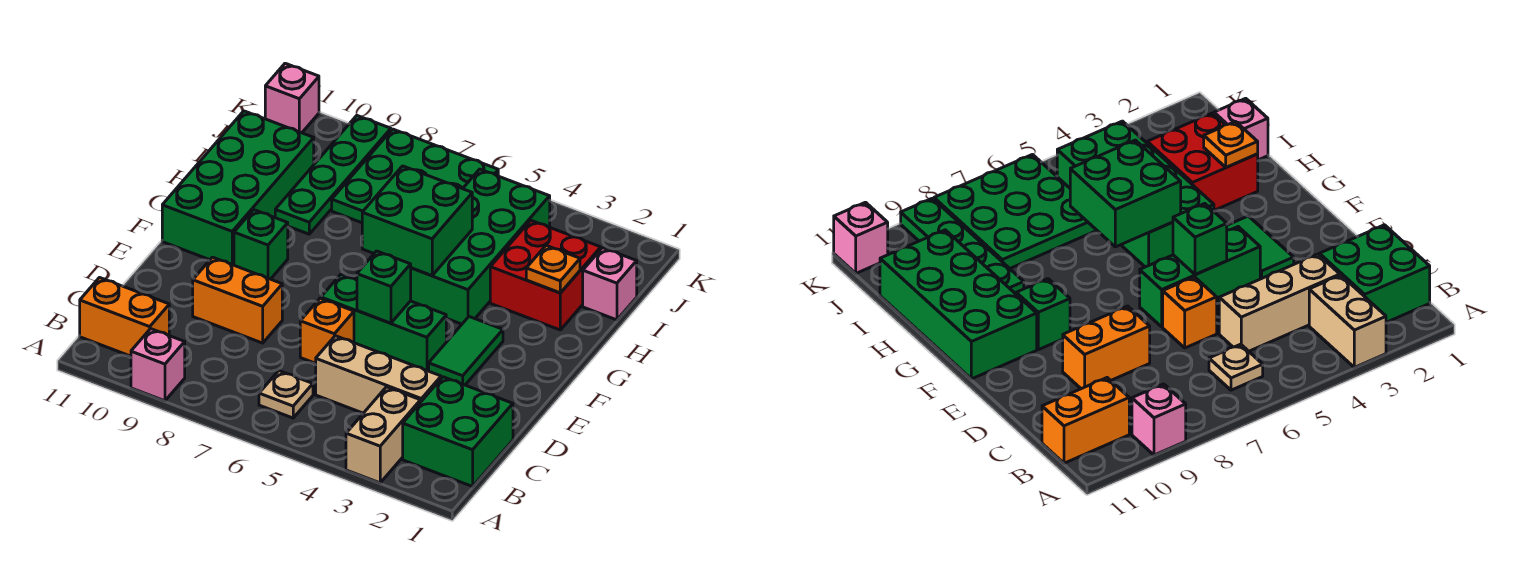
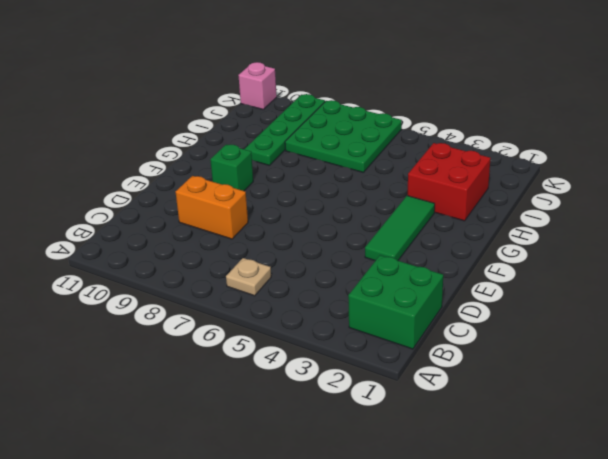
green tile E3:G3 level 1 -> green tile E3:F3 level 1
none -> tan brick A3:B3 level 1
none -> pink brick A9 level 1
none -> orange brick B10:B11 level 1

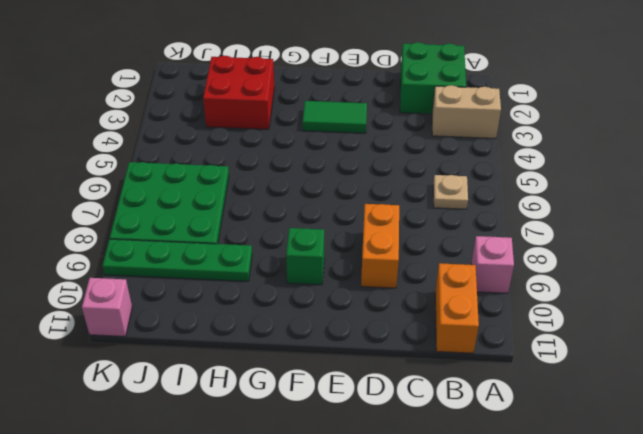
none -> tan brick C3:C5 level 1
none -> orange brick D6 level 1
none -> green brick E4:E6 level 1

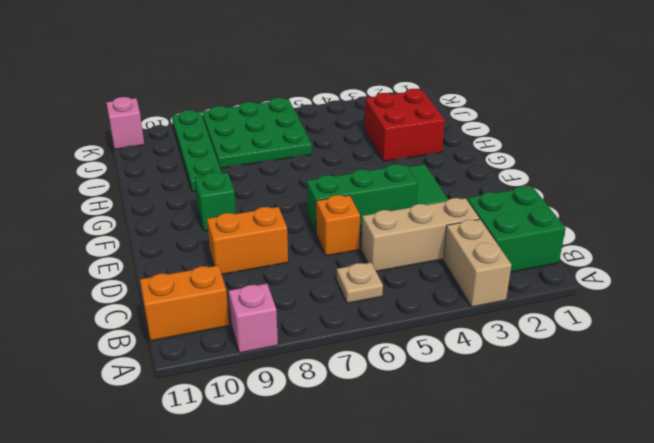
none -> green brick F10:I11 level 1
none -> green brick G4:J5 level 1
none -> pink brick I1 level 1

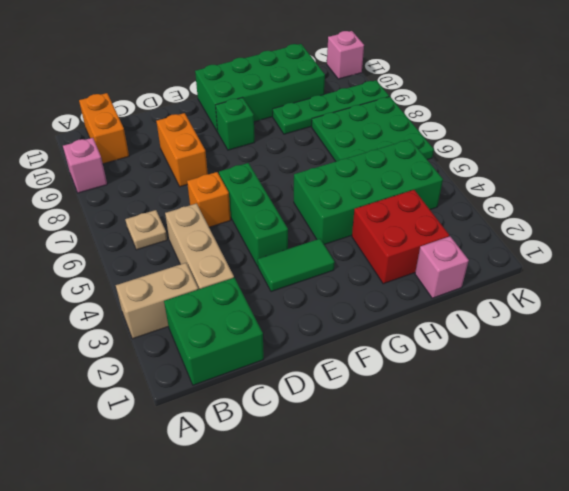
none -> green brick E5 level 2
none -> green brick G5:H6 level 2
none -> orange plate H2 level 2

